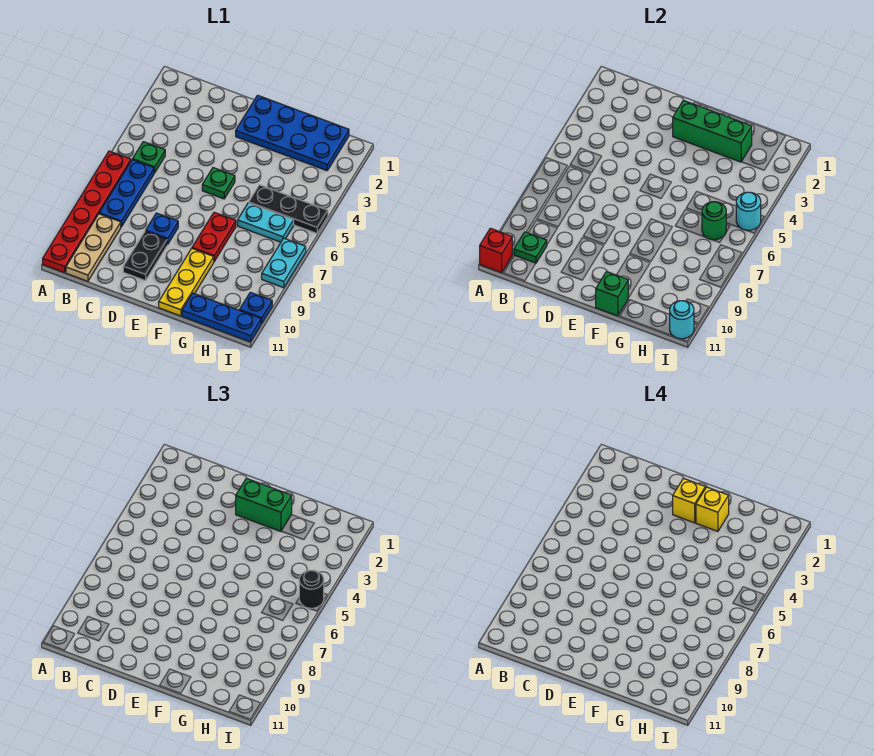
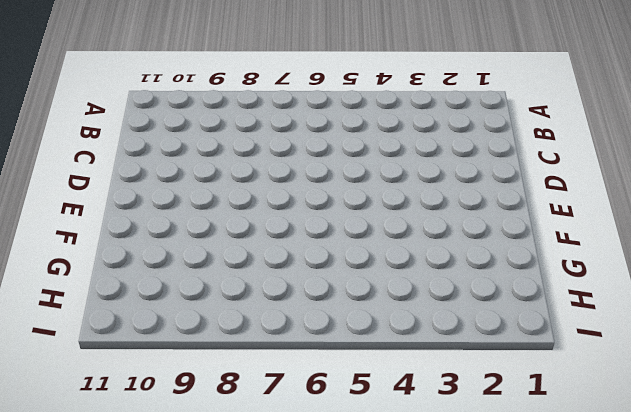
none -> red plate A6:A11 level 1
none -> green plate B5 level 1
none -> blue plate B6:B8 level 1

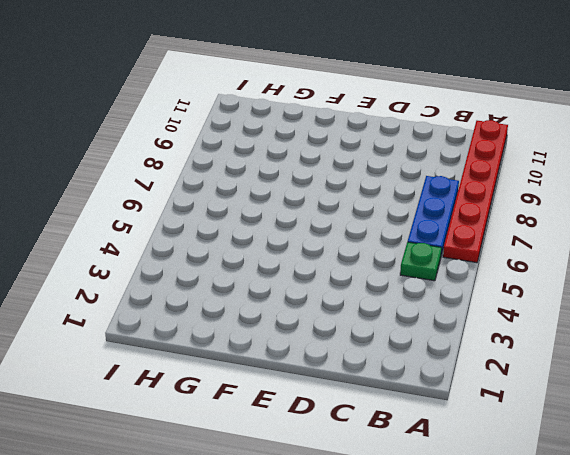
none -> tan plate B9:B11 level 1
none -> blue plate D8 level 1
none -> black plate D9:D10 level 1

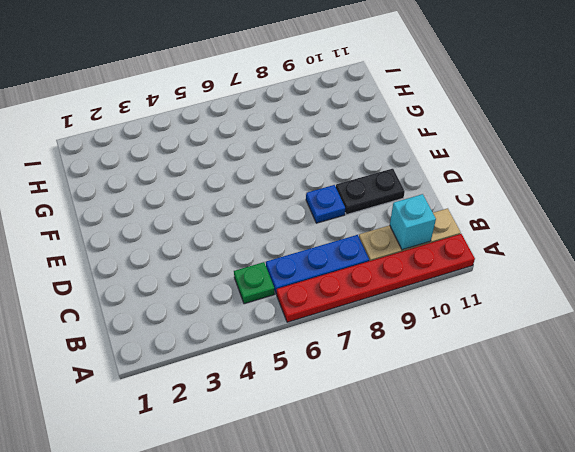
cyan brick B10 level 2 -> green plate B10 level 2
none -> blue plate E1:H2 level 1
none -> green plate E5 level 1
none -> red plate F7:F8 level 1

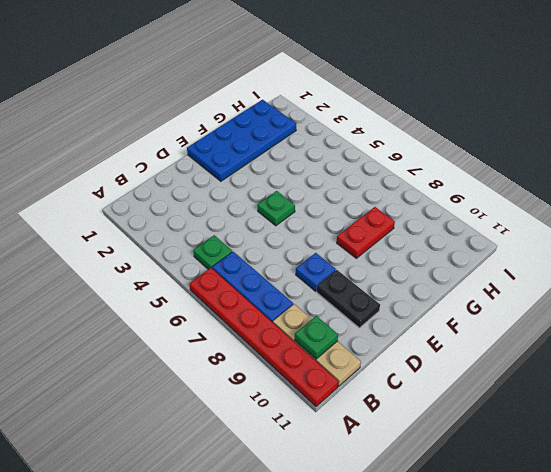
red plate F8:G8 level 1 -> red plate F7:F8 level 1
none -> yellow plate F9:F11 level 1
none -> black plate G5:I5 level 1
none -> cyan plate G6:H6 level 1

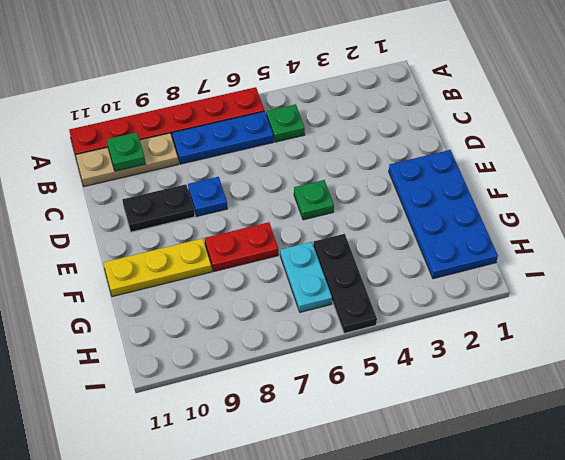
none -> blue plate G11:I11 level 1
none -> cyan plate I7:I8 level 1
none -> blue plate I10 level 1

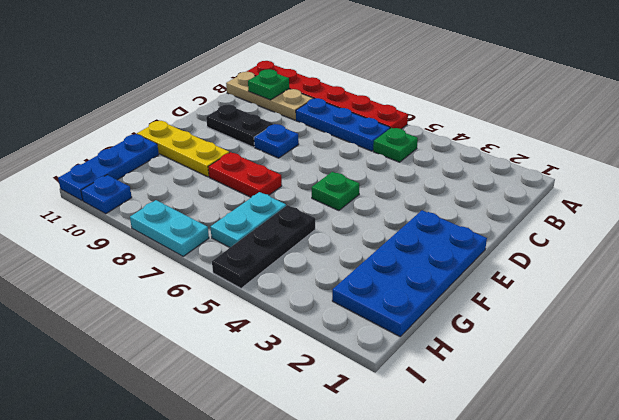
none -> red brick A11 level 2
none -> green brick E2:G2 level 2
none -> green brick F11 level 2

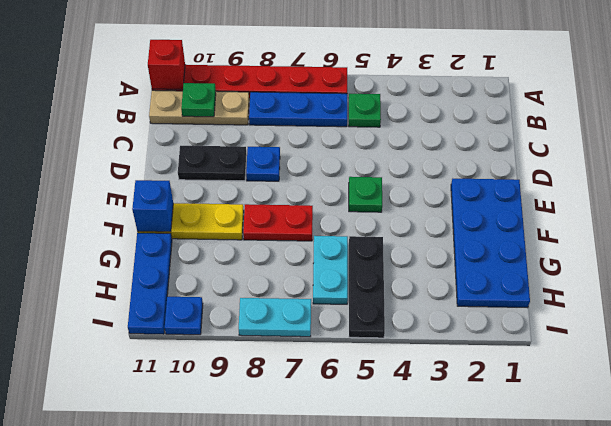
blue brick F11 level 2 -> green brick F11 level 2
none -> green brick E2:G2 level 2
none -> green round brick H6 level 2
none -> cyan round brick I5 level 2

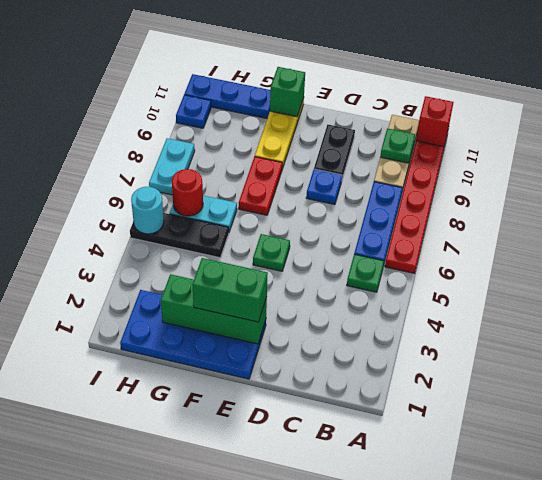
red round brick H6 level 2 -> green round brick H6 level 2
none -> cyan round brick I11 level 2
none -> black round brick I5 level 3
none -> yellow brick E2 level 4

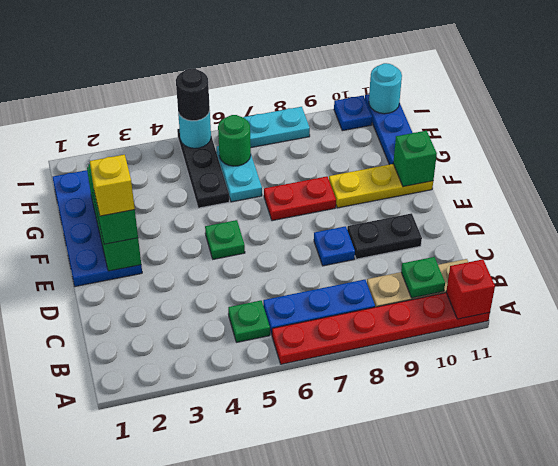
none -> yellow brick F2 level 4

